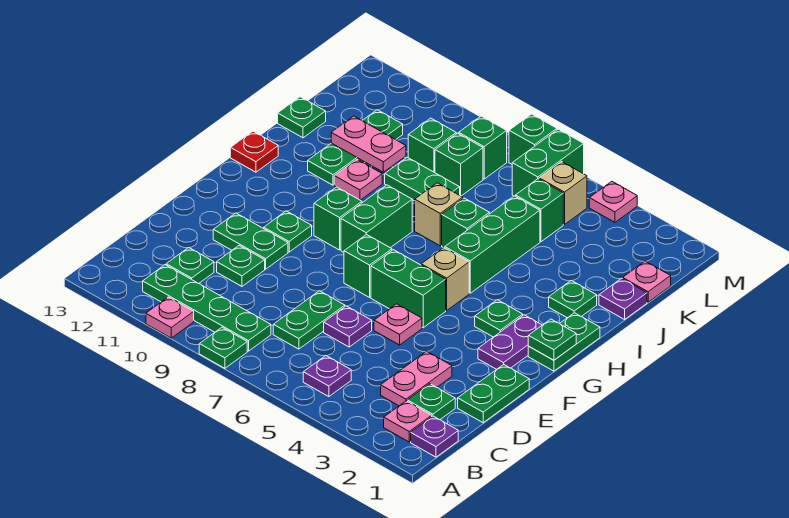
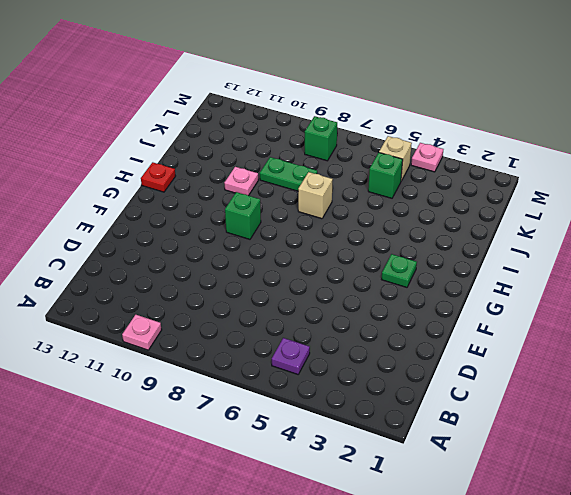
none -> green plate A8 level 1
none -> purple plate B1 level 1
none -> pink plate B2 level 1
none -> green plate B8:B11 level 1

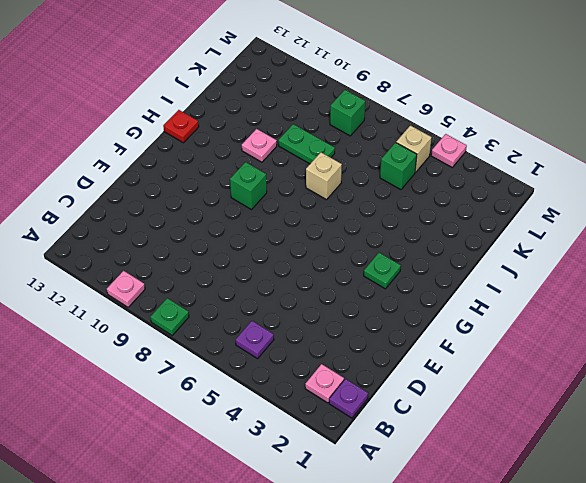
none -> green plate B8:B11 level 1
none -> green plate C2 level 1
none -> pink plate C3:D3 level 1
none -> green plate C7:D7 level 1

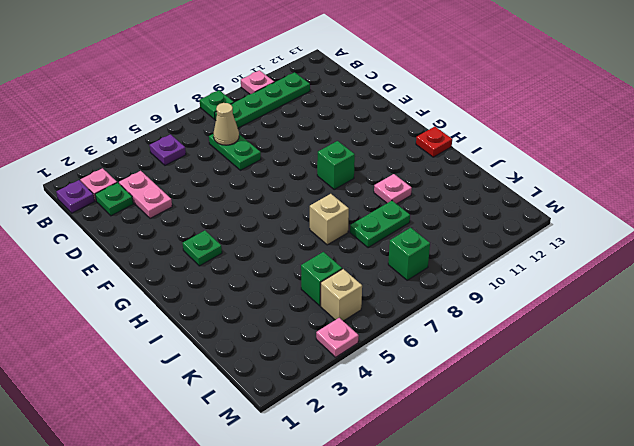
tan cone C7 level 2 -> none
none -> green plate C11 level 1
none -> green plate D1:E1 level 1
none -> purple plate D6 level 1
none -> green plate D10 level 1

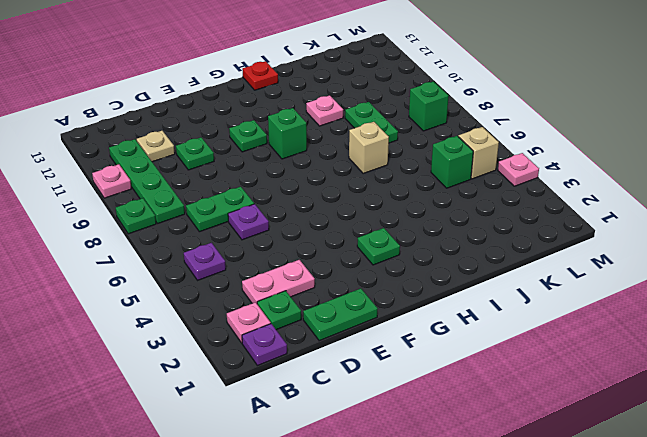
tan plate C11 level 1 -> green plate C11 level 1
none -> pink plate E5 level 1
none -> green plate E10:E11 level 1
none -> purple plate F2:G2 level 1
none -> green brick F5:F6 level 1

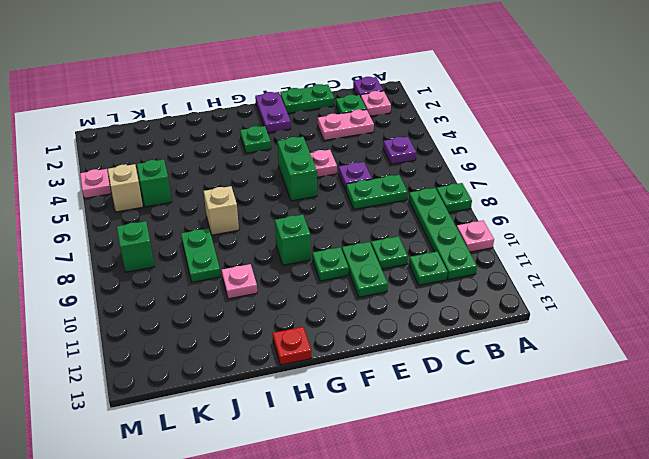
purple plate F1:F2 level 1 -> purple plate F2:G2 level 1
none -> green brick F7 level 1
none -> green plate G1:H1 level 1
none -> tan brick G5 level 1
none -> green brick G8:H8 level 1

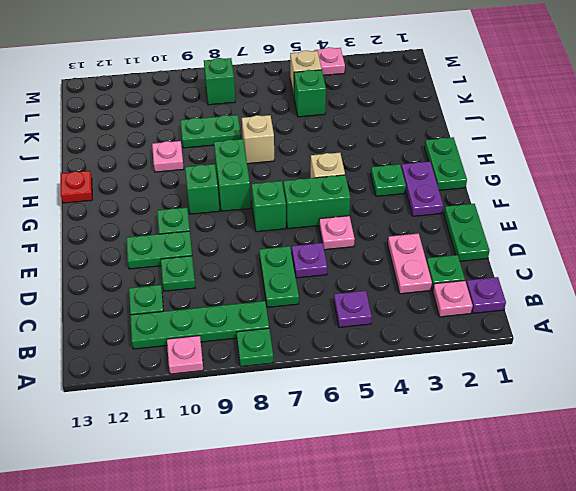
none -> green brick H5:J5 level 1
none -> green plate I2 level 1
none -> green brick I6 level 1
none -> green plate I11:K11 level 1

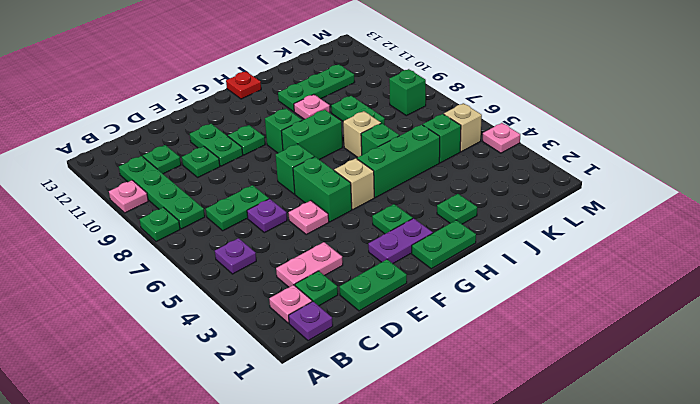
none -> purple plate J1 level 1
none -> green plate J13 level 1
none -> pink plate K1 level 1
none -> green brick K8 level 1

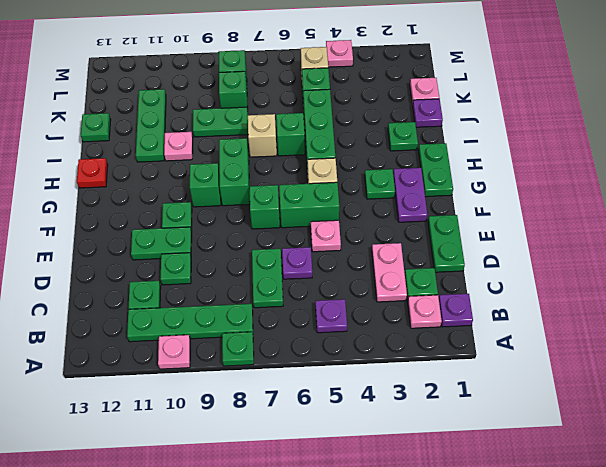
none -> green brick K9 level 1
none -> green brick L6:M6 level 1
none -> green brick M7 level 1
none -> green plate G1 level 2

